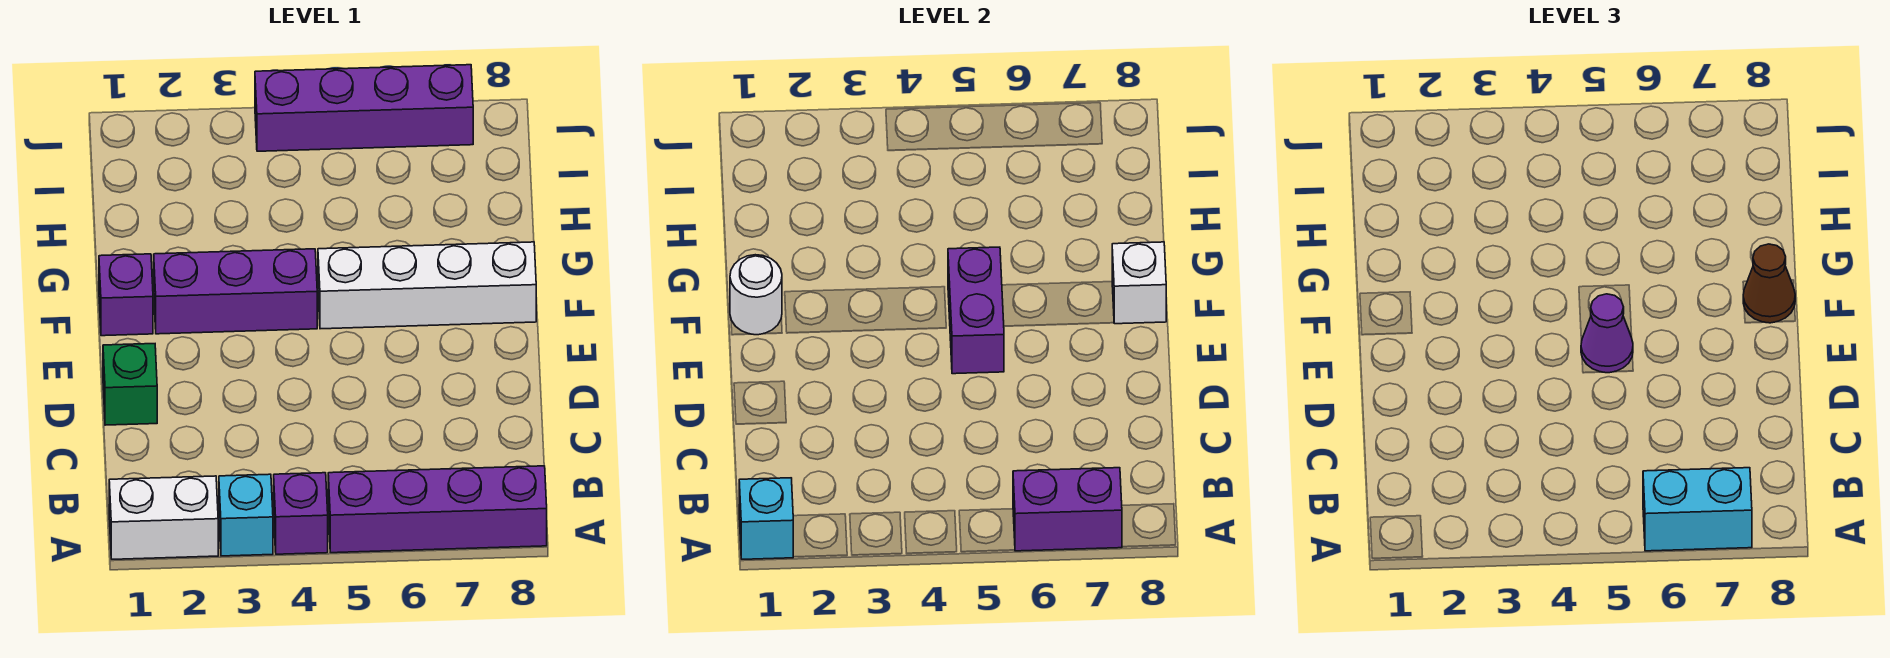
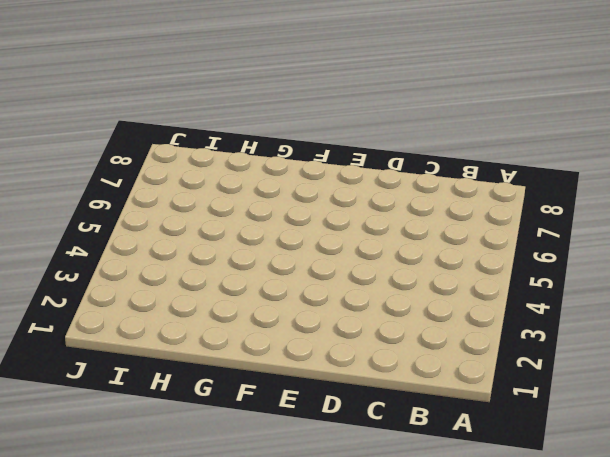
none -> white brick A1:A2 level 1
none -> cyan brick A3 level 1
none -> purple brick A4 level 1

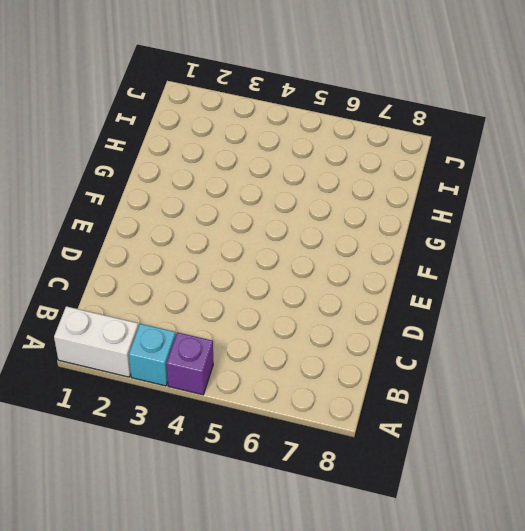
none -> purple brick A5:A8 level 1
none -> green brick D1 level 1
none -> purple brick F1 level 1

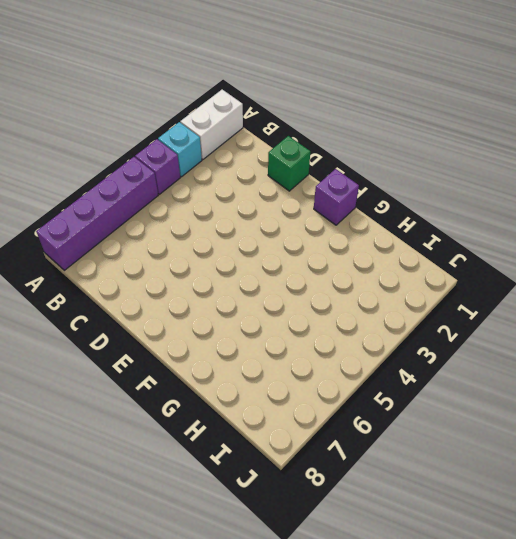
none -> purple brick F2:F4 level 1
none -> white brick F5:F8 level 1
none -> purple brick J4:J7 level 1

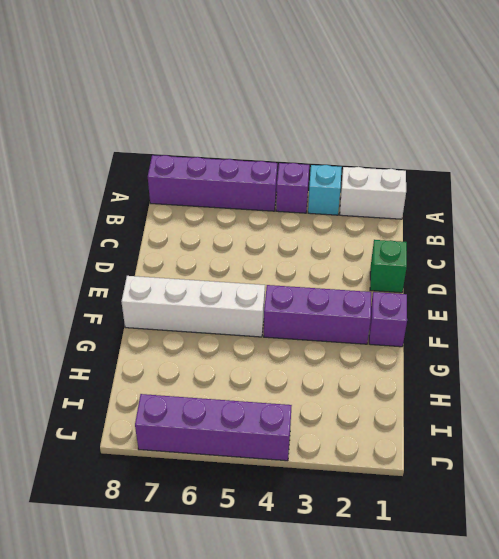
none -> cyan brick A1 level 2
none -> purple brick A6:A7 level 2
none -> purple brick E5:F5 level 2

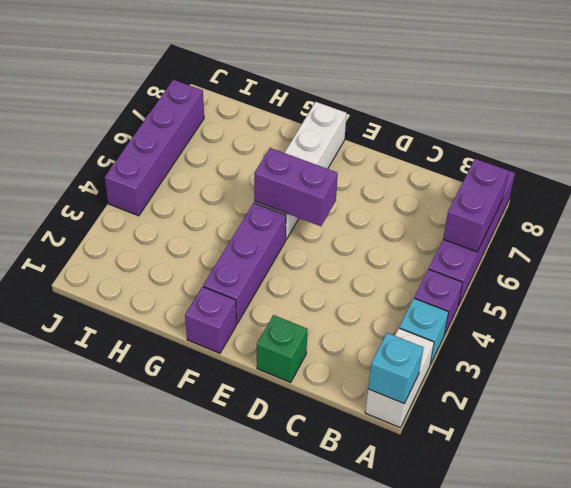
none -> white round brick F1 level 2
none -> white brick F8 level 2
none -> cyan brick A6:A7 level 3

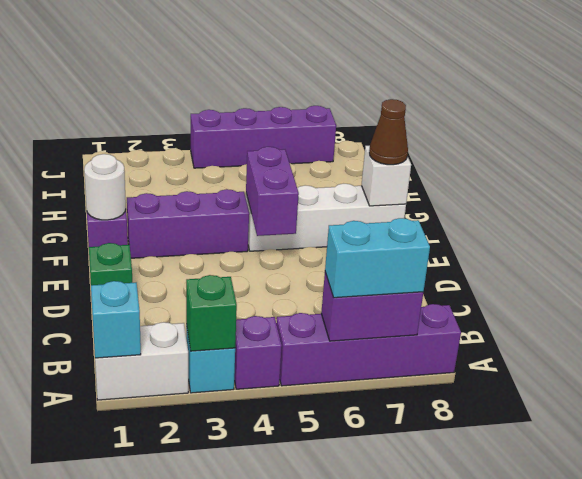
green brick A3 level 2 -> none
none -> purple cone E5 level 3

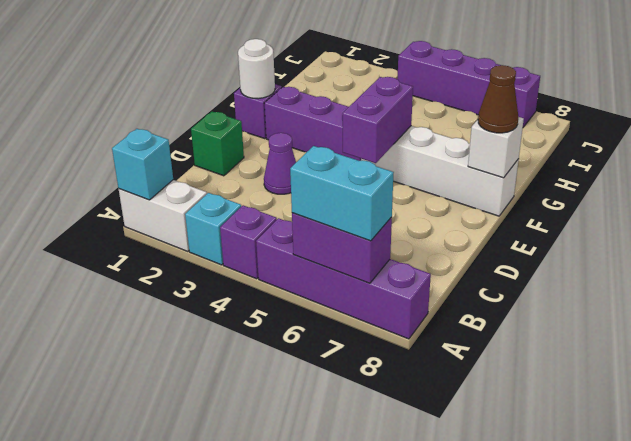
purple cone D3 level 1 -> purple cone E5 level 3

